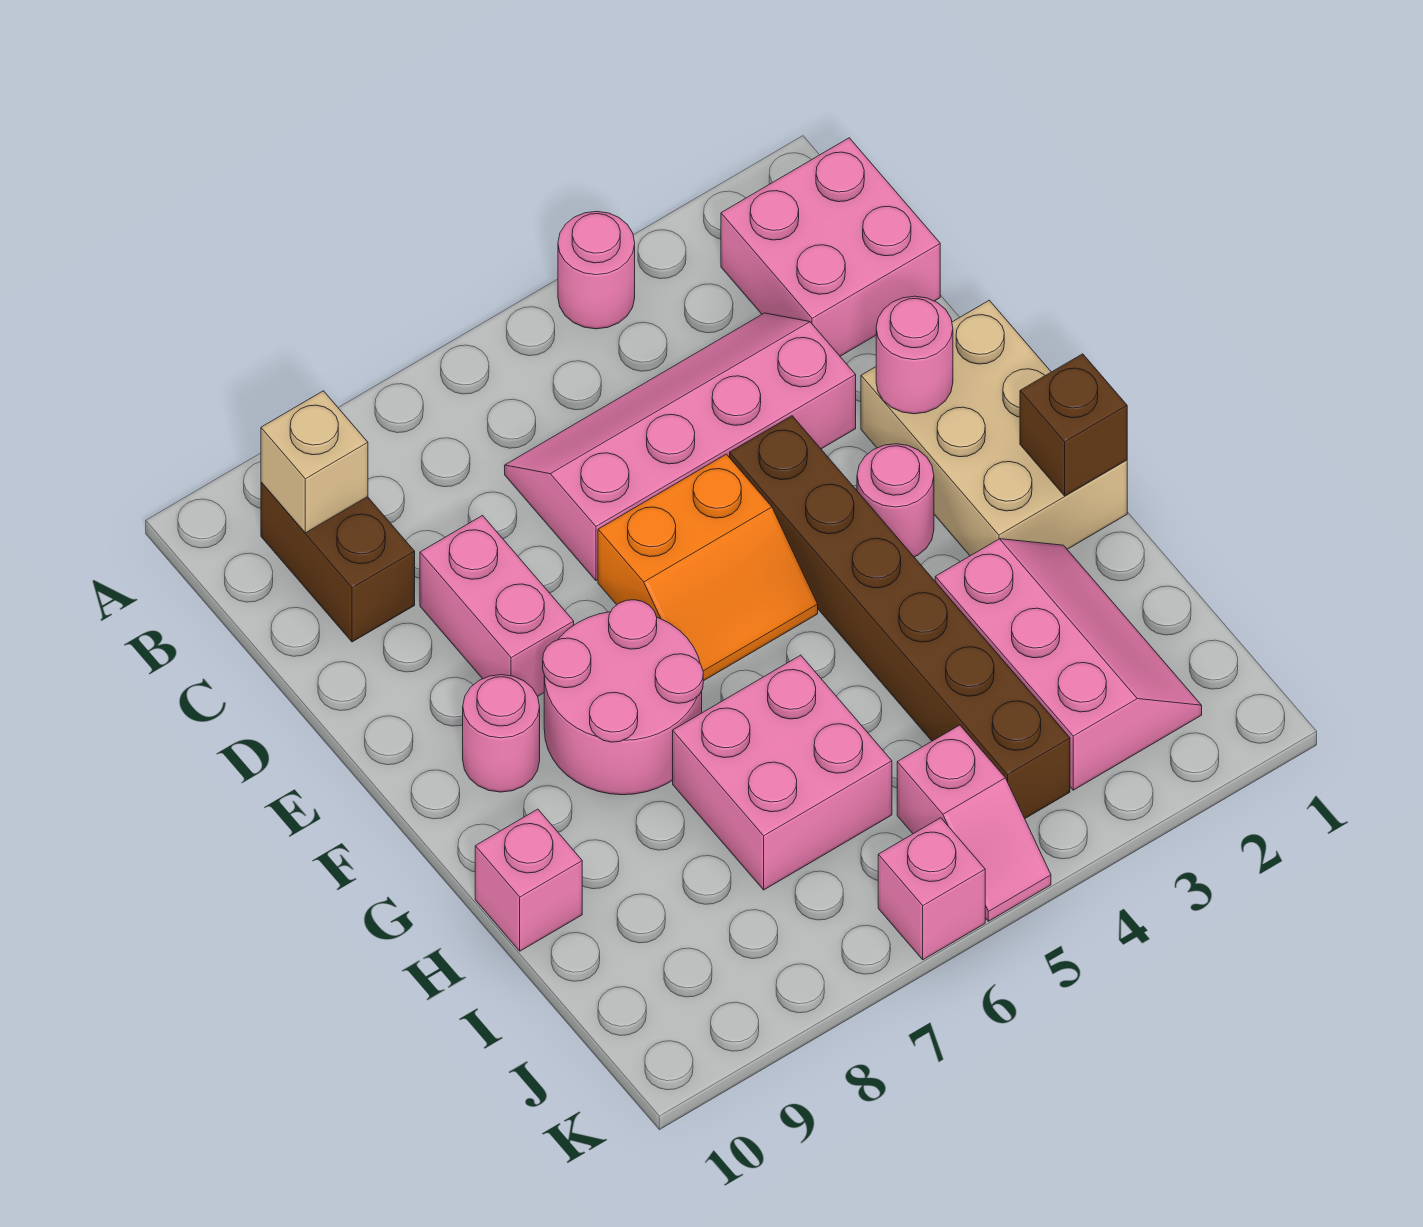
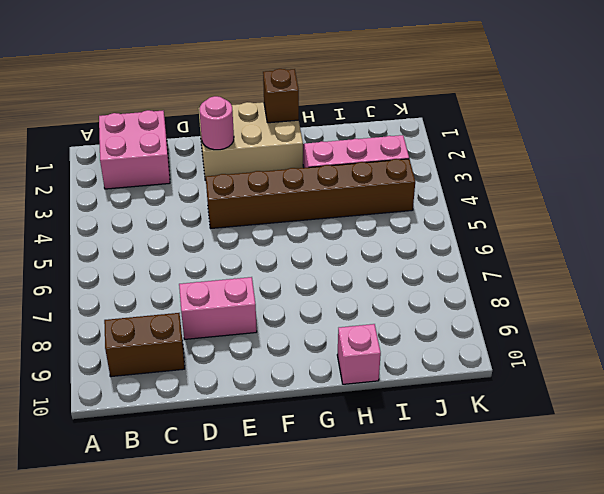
none -> pink round brick A4 level 1
none -> pink slope C3:D6 level 1 top D
none -> orange slope E5:F6 level 1 top E

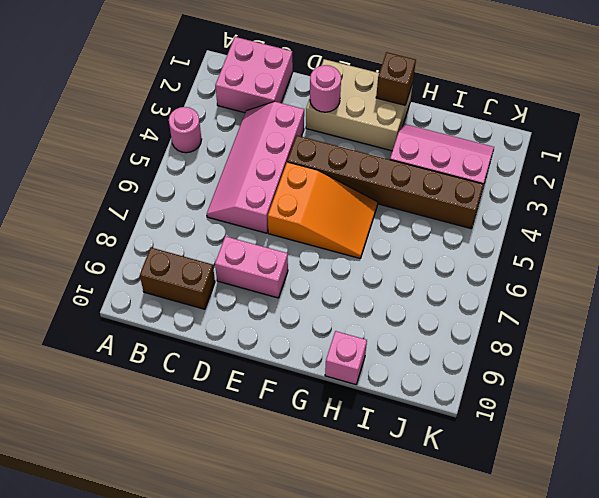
orange slope E5:G6 level 1 top E -> orange slope E5:F6 level 1 top E
none -> pink round brick F3 level 1
none -> pink round brick F7:G8 level 1
none -> pink round brick F9 level 1

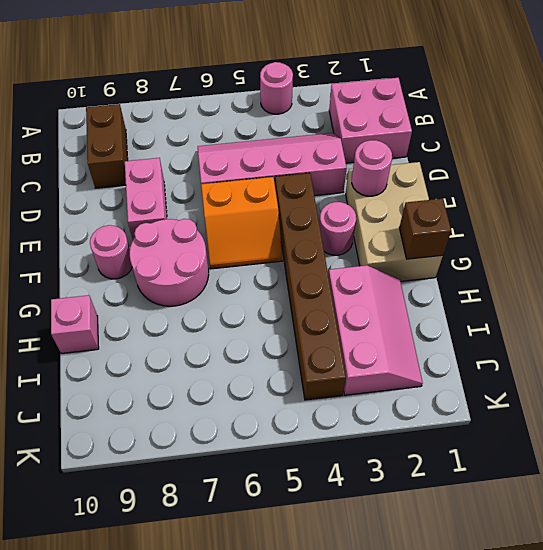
none -> pink brick H6:I7 level 1
none -> pink slope J5:K5 level 1 top J
none -> pink brick K6 level 1

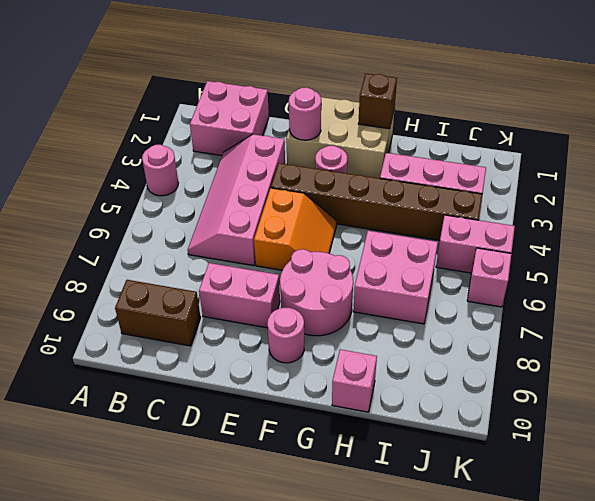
pink brick J5:K5 level 1 -> pink slope J5:K5 level 1 top J
none -> tan brick B9 level 2

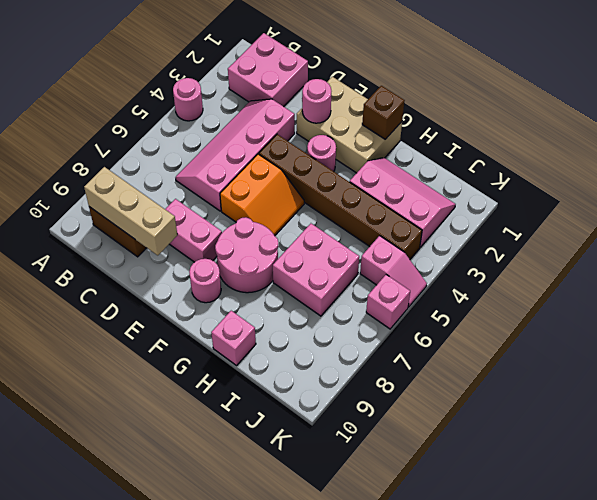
tan brick B9:D9 level 2 -> tan brick B9 level 2

